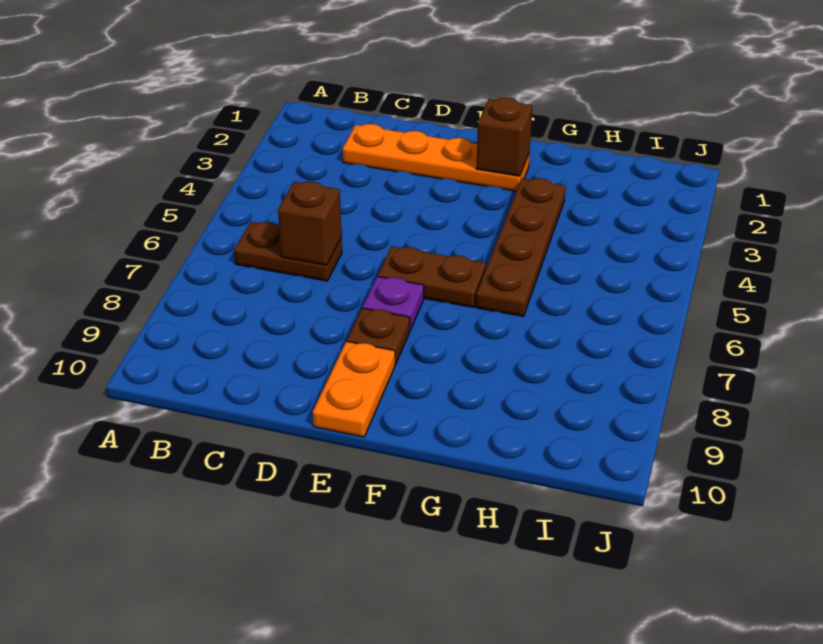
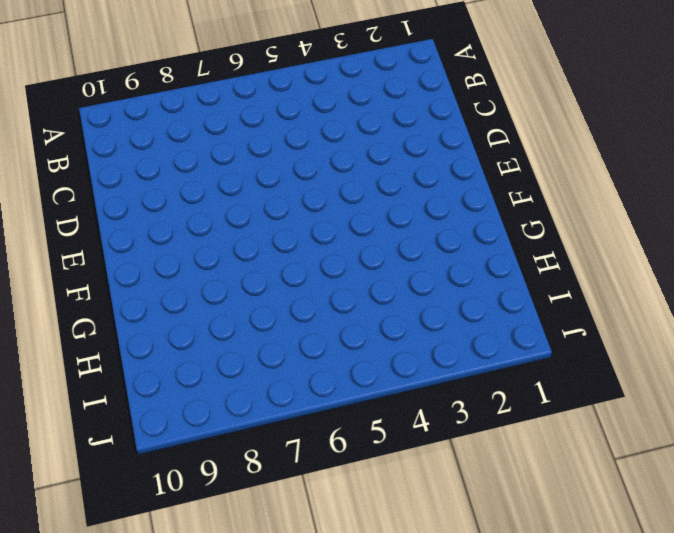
none -> brown plate B6:C6 level 1
none -> orange plate C2:F2 level 1

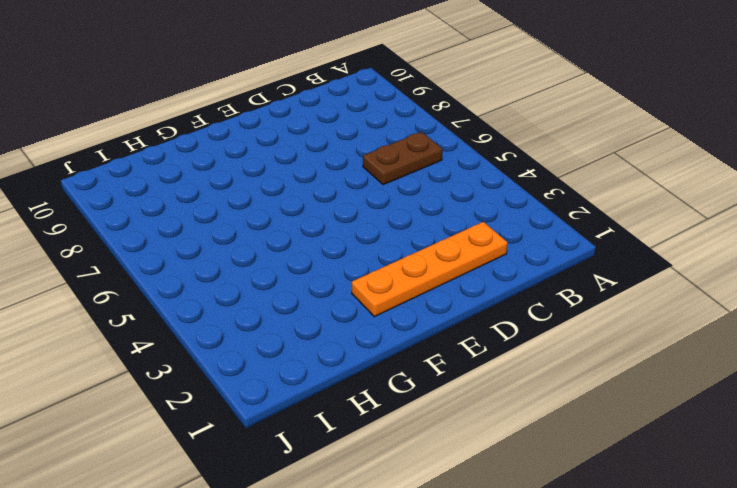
none -> brown plate E6:F6 level 1
none -> purple plate E7 level 1

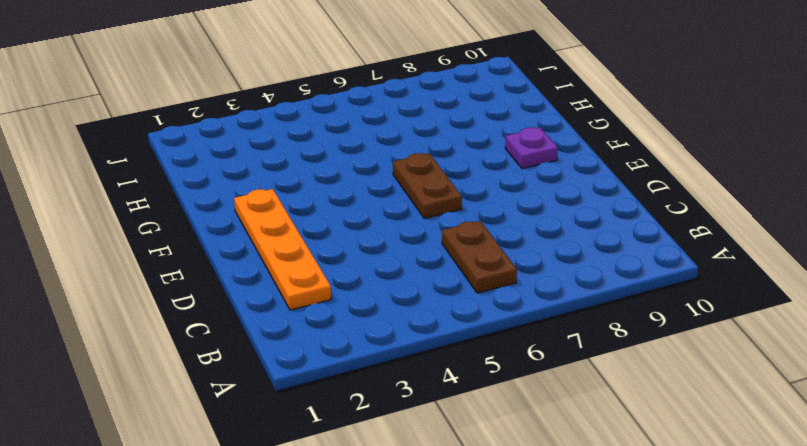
purple plate F9 level 1 -> purple plate E7 level 1
none -> brown plate E8 level 1
none -> orange plate E9:E10 level 1

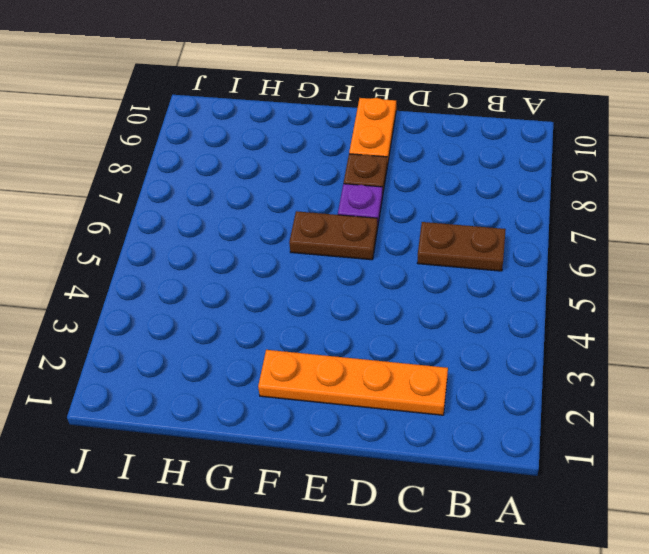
none -> brown plate G3:G6 level 1
none -> brown brick C6 level 2

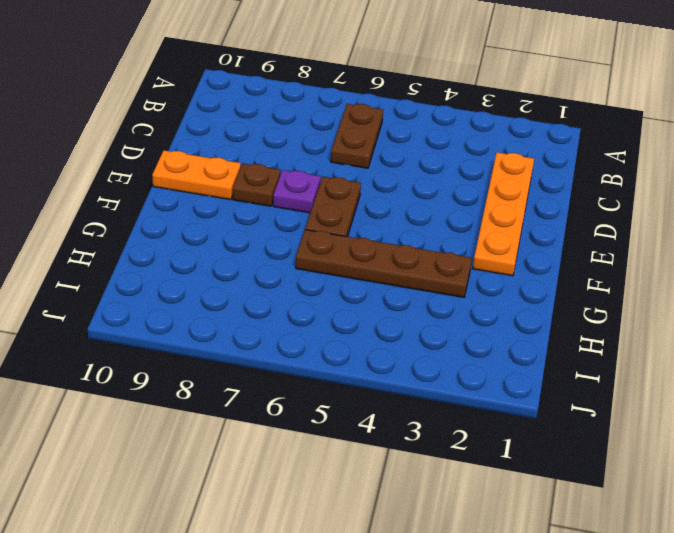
none -> brown brick C6 level 2
none -> brown brick F2 level 2

